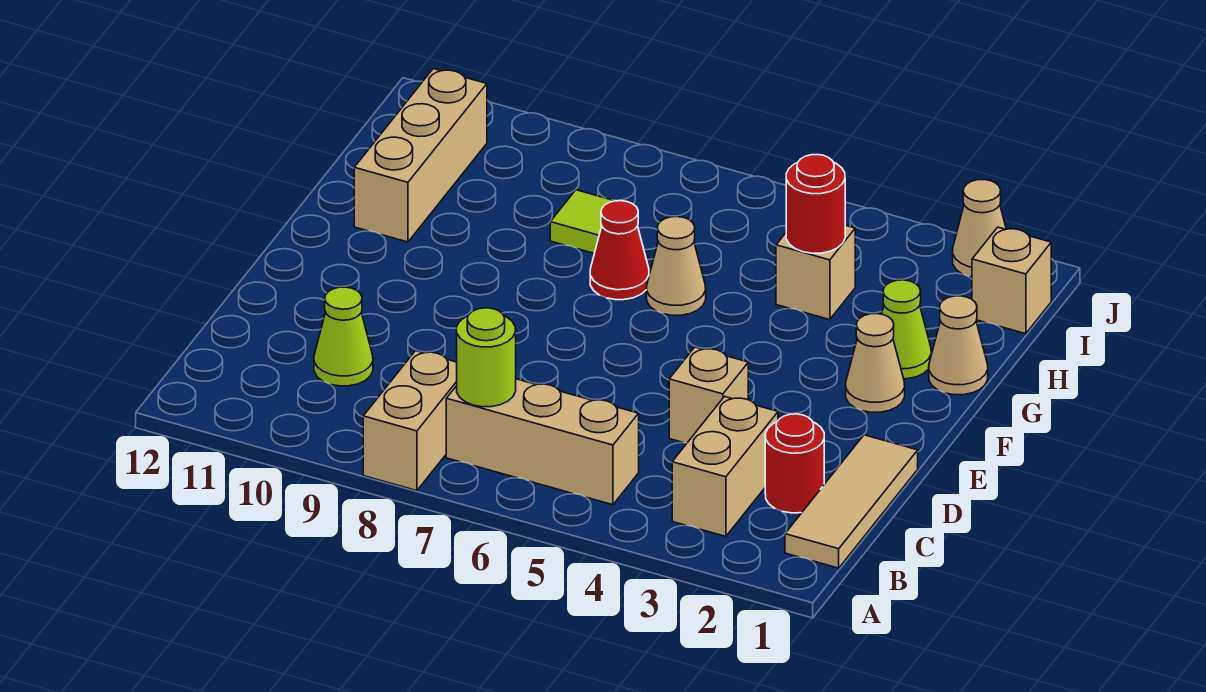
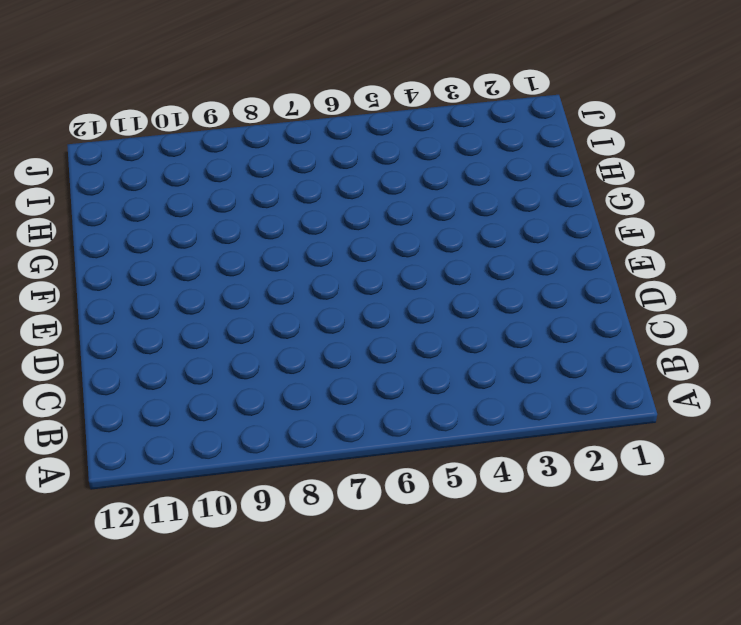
none -> tan brick A8:B8 level 1
none -> tan tile B1:D1 level 1
none -> tan brick B3:C3 level 1

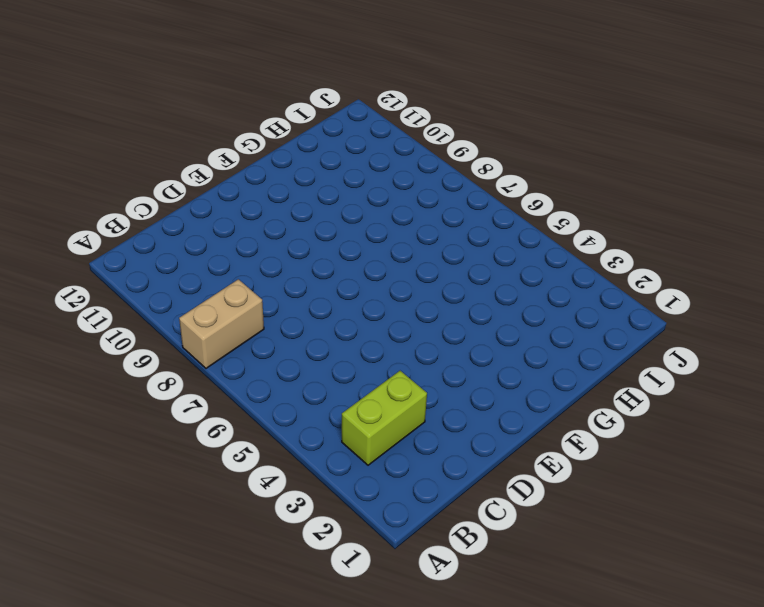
lime brick B3:C3 level 1 -> tan brick B3:C3 level 1
none -> tan tile B1:D1 level 1
none -> tan brick B5:B7 level 1
none -> red round brick C2 level 1

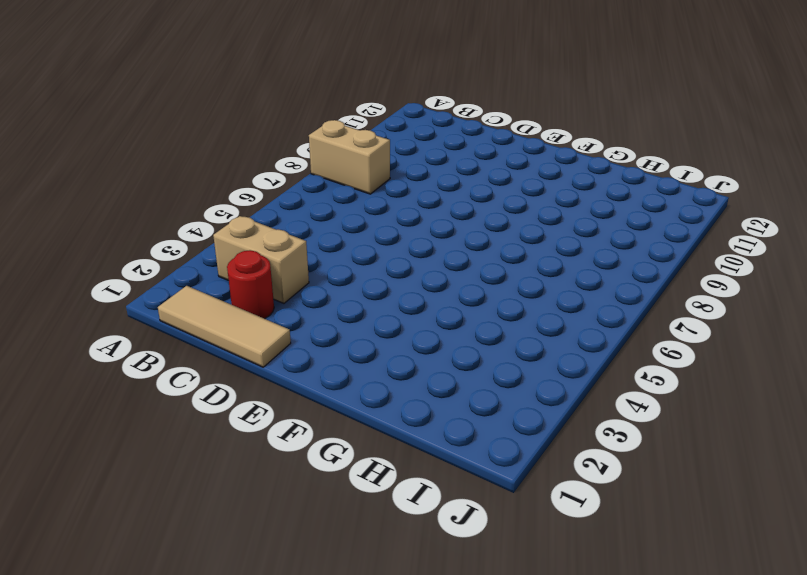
none -> tan brick B5:B7 level 1
none -> lime cone C10 level 1
none -> tan brick D4 level 1

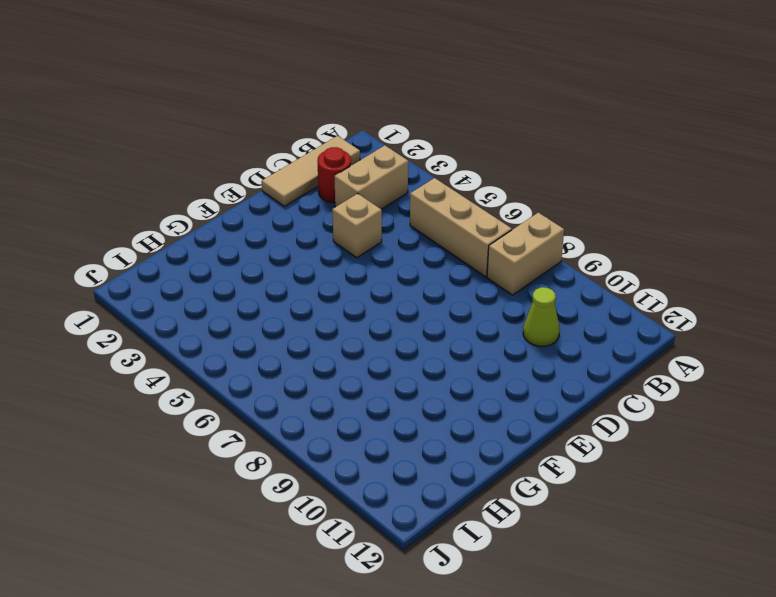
none -> tan cone F2 level 1
none -> tan cone G1 level 1
none -> lime cone G2 level 1

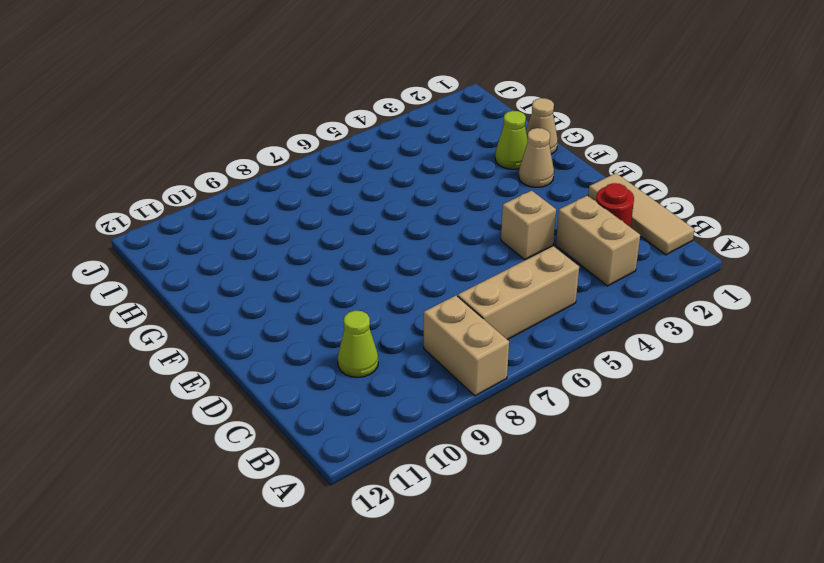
none -> tan cone G6 level 1
none -> red cone G7 level 1
none -> tan brick G11:I11 level 1

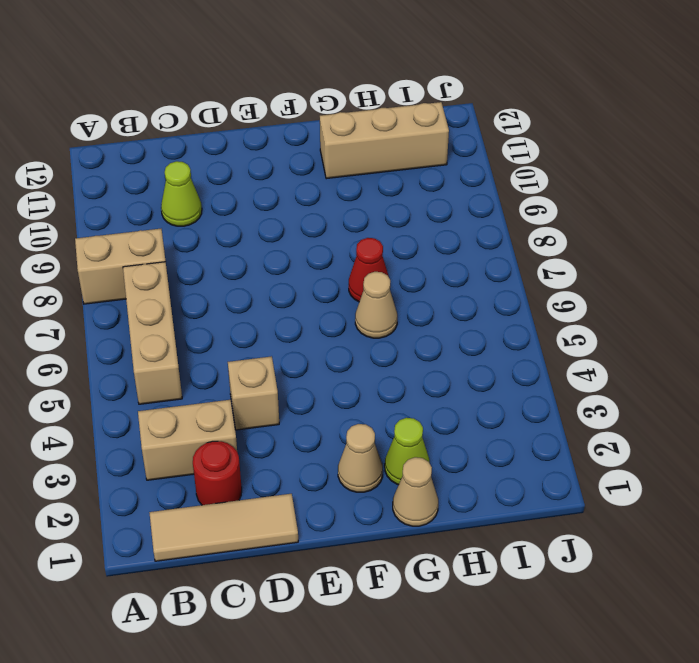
none -> tan brick H4 level 1
none -> lime tile H8 level 1
none -> tan brick I1 level 1

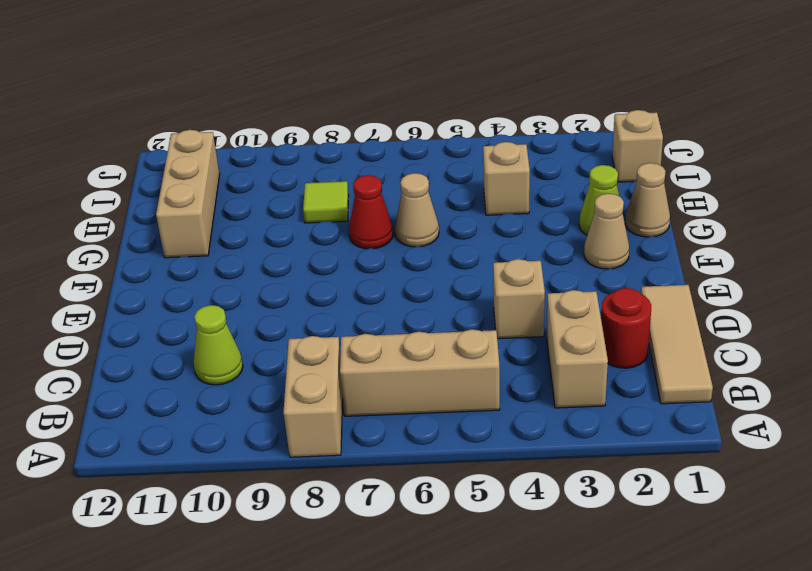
none -> tan cone J2 level 1
none -> lime round brick B7 level 2
none -> red round brick H4 level 2

